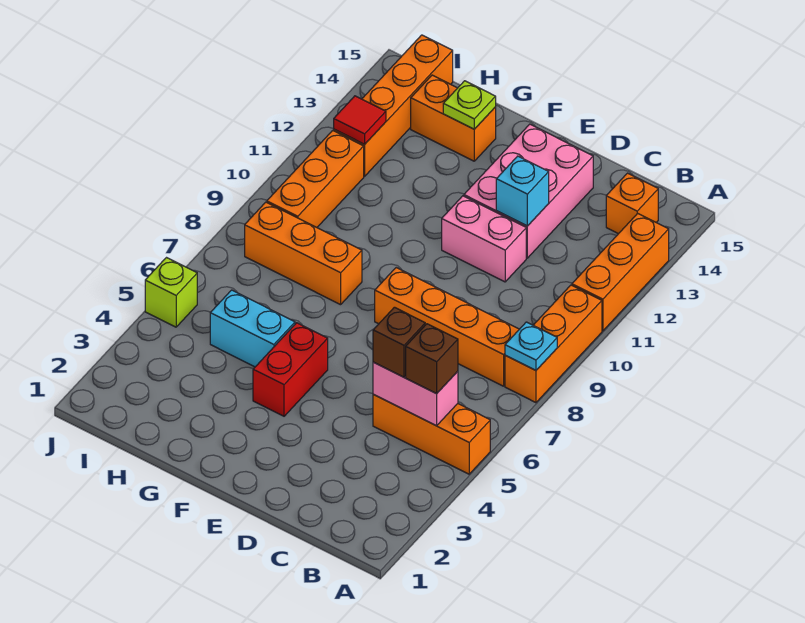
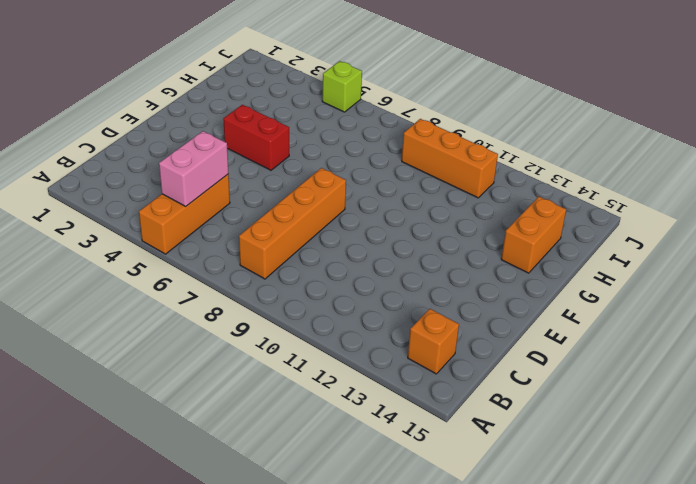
none -> orange brick A8:A10 level 1
none -> orange brick A11:A13 level 1
none -> pink brick D11:E11 level 1

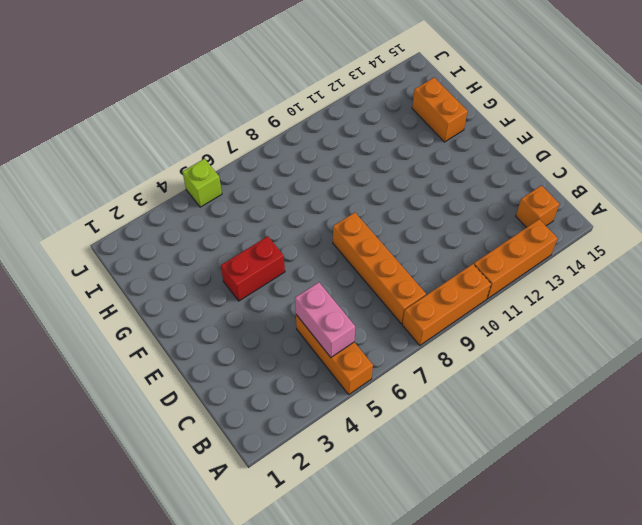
none -> pink brick D11:E11 level 1
none -> pink brick D12:E14 level 1
none -> cyan brick G5:H5 level 1

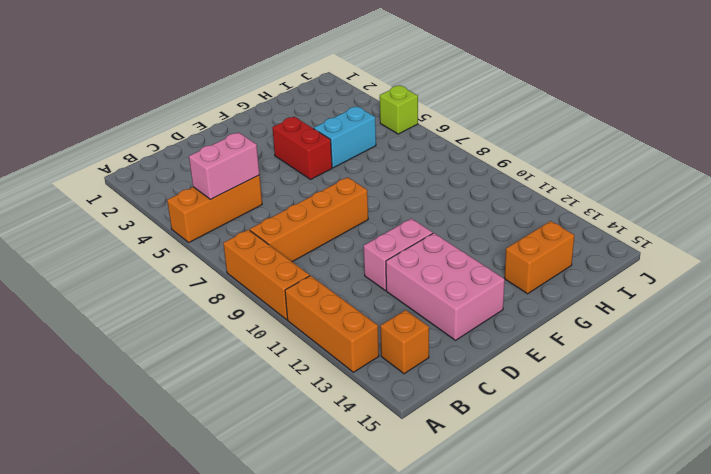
none -> orange brick G8:I8 level 1
none -> orange brick I9:I11 level 1
none -> orange brick I12:I15 level 1

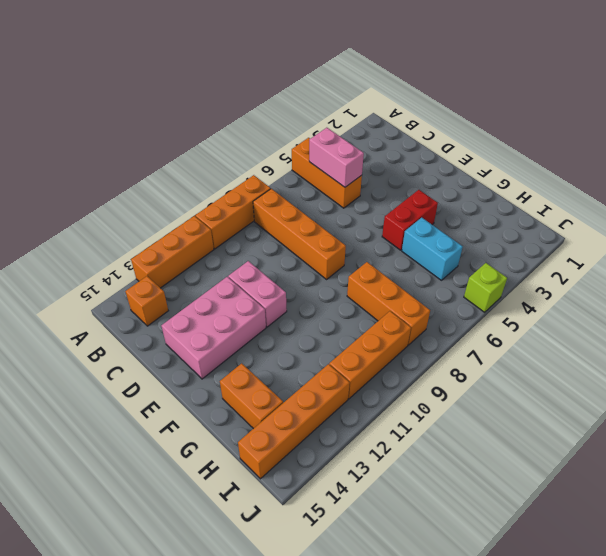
none -> cyan plate A8 level 2
none -> cyan brick D12 level 2
none -> lime plate G14 level 2

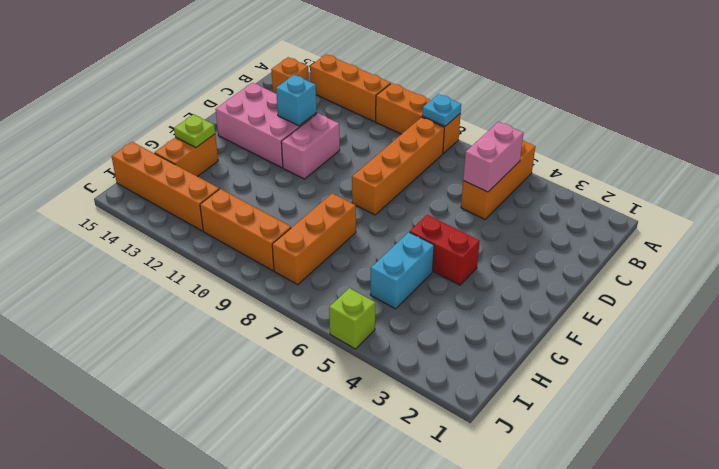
none -> red tile I12 level 2
none -> brown brick B5 level 3
none -> brown brick C5 level 3

